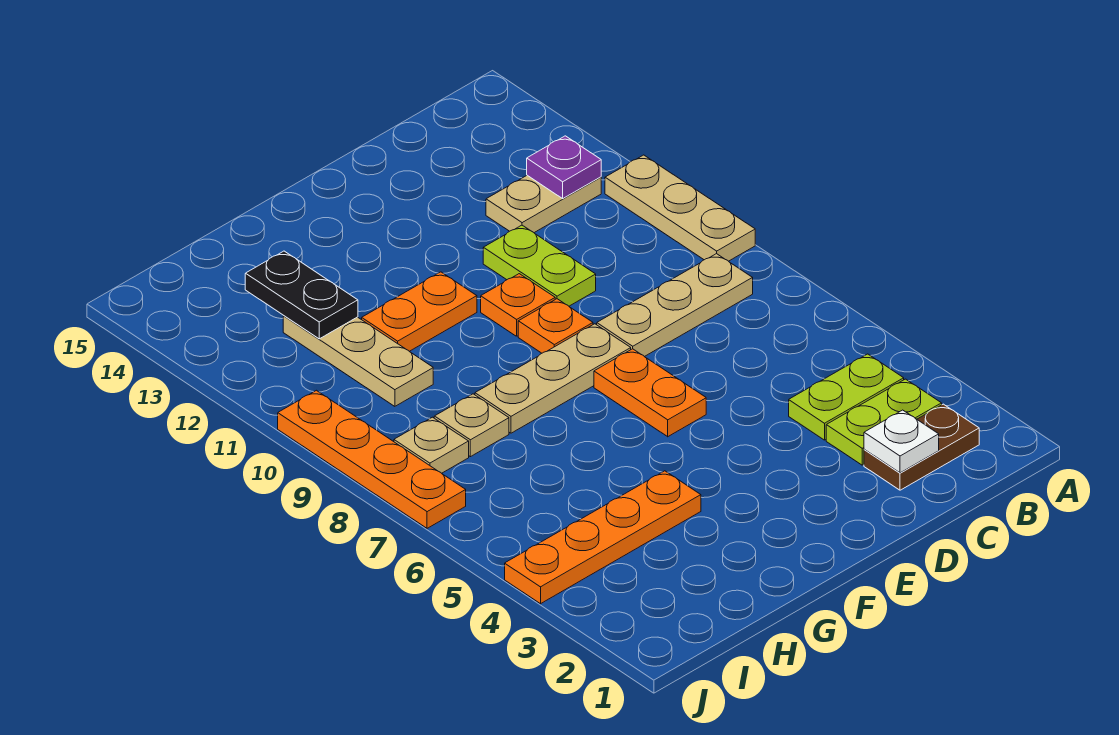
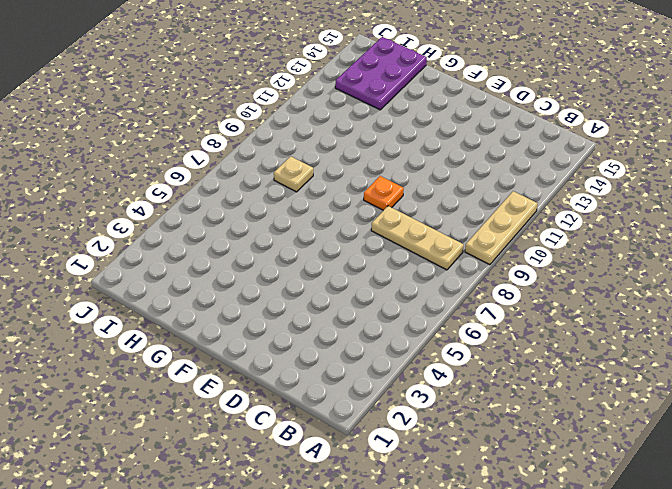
purple plate H13:I15 level 1 -> none
none -> brown plate B2:C2 level 1
none -> lime plate B3:C3 level 1
none -> lime plate B4:C4 level 1

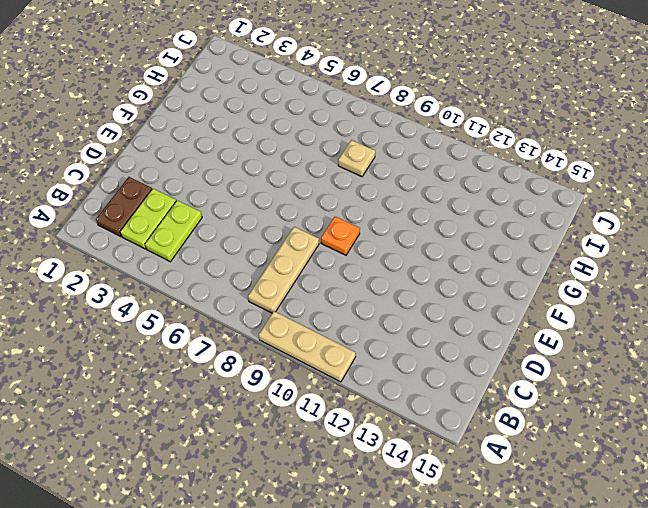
none -> tan plate B12:C12 level 1
none -> lime plate D10:D11 level 1
none -> orange plate E6:E7 level 1

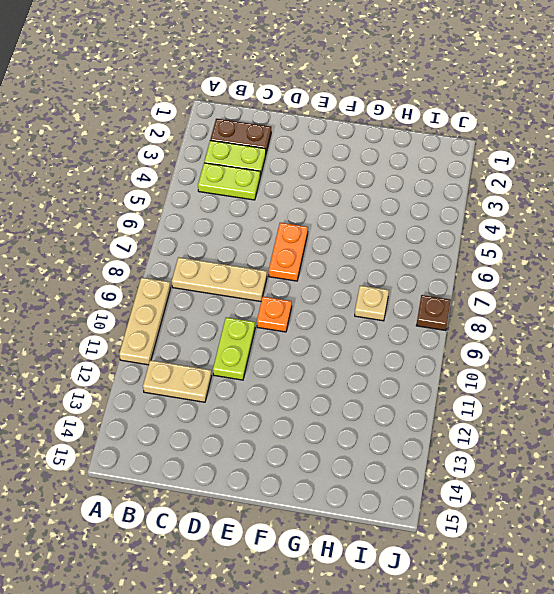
brown plate J8 level 1 -> orange plate J7:J10 level 1
none -> tan plate E8:G8 level 1
none -> orange plate E10 level 1
none -> orange plate F11:G11 level 1

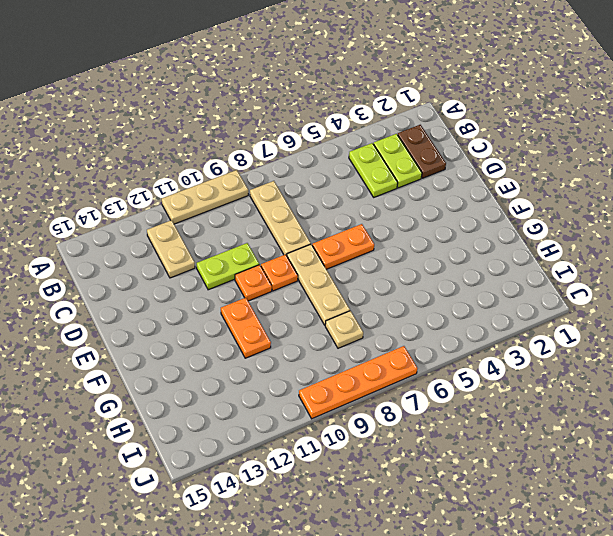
none -> orange plate G4:J4 level 1
none -> tan plate H10:H12 level 1
none -> tan plate I8 level 1

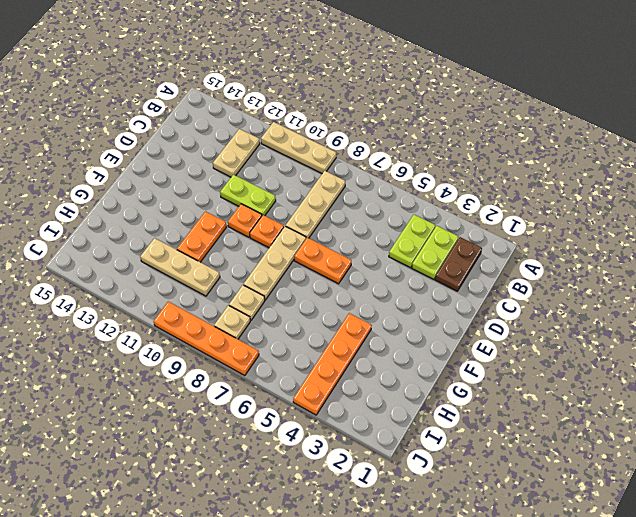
none -> purple plate B12 level 2
none -> white plate C2 level 2
none -> black plate H12:H13 level 2

